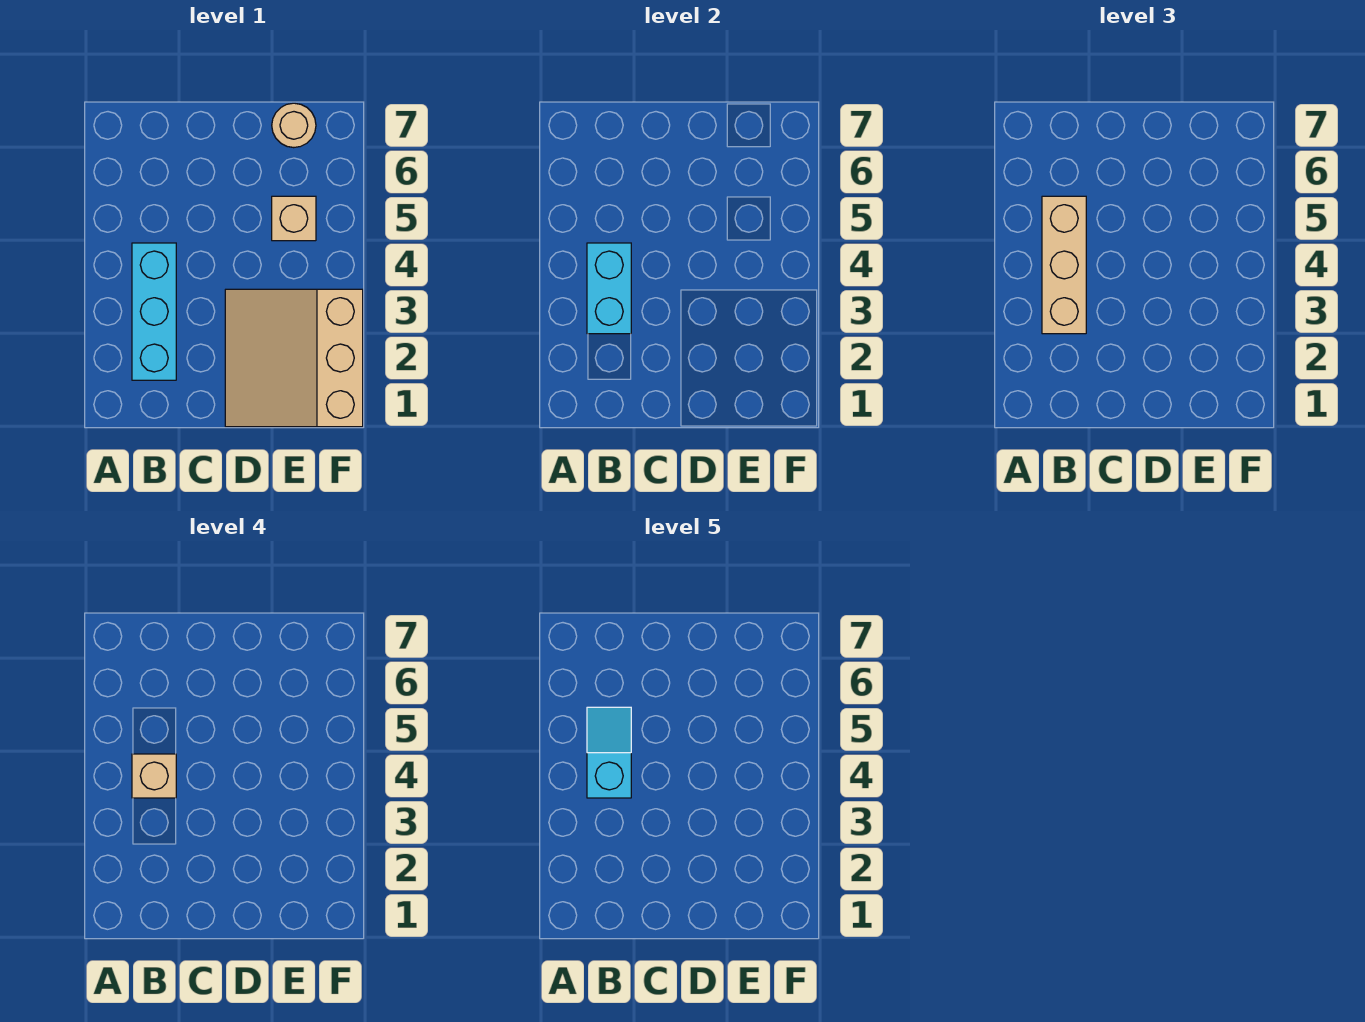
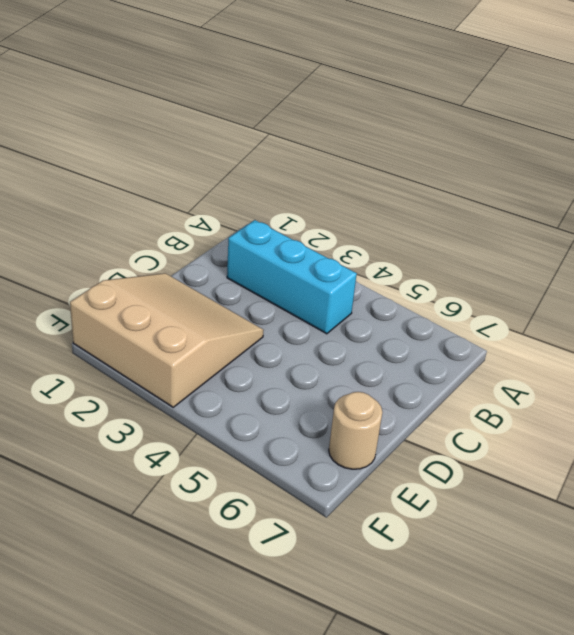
none -> tan brick E5 level 1
none -> cyan brick B3:B4 level 2

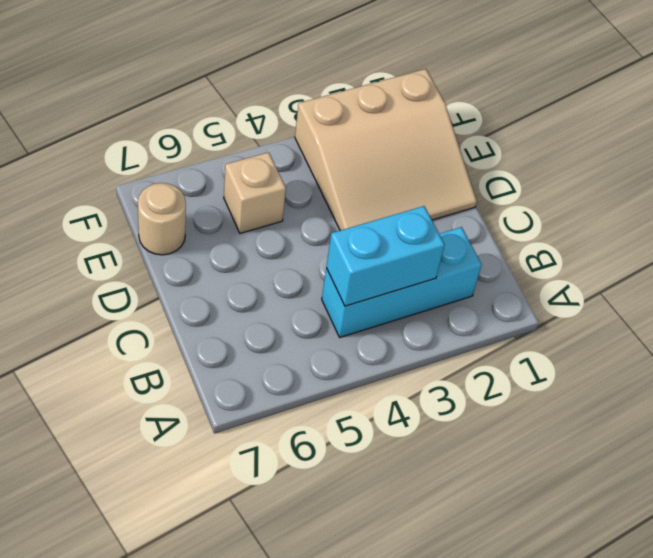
none -> tan brick B3:B5 level 3
none -> tan brick B4 level 4

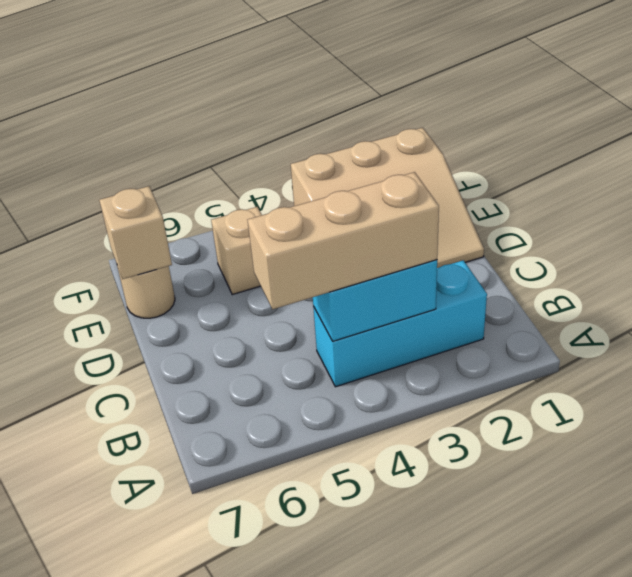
tan brick E7 level 2 -> tan brick B4 level 4
none -> cyan slope B4:B5 level 5 top 4

